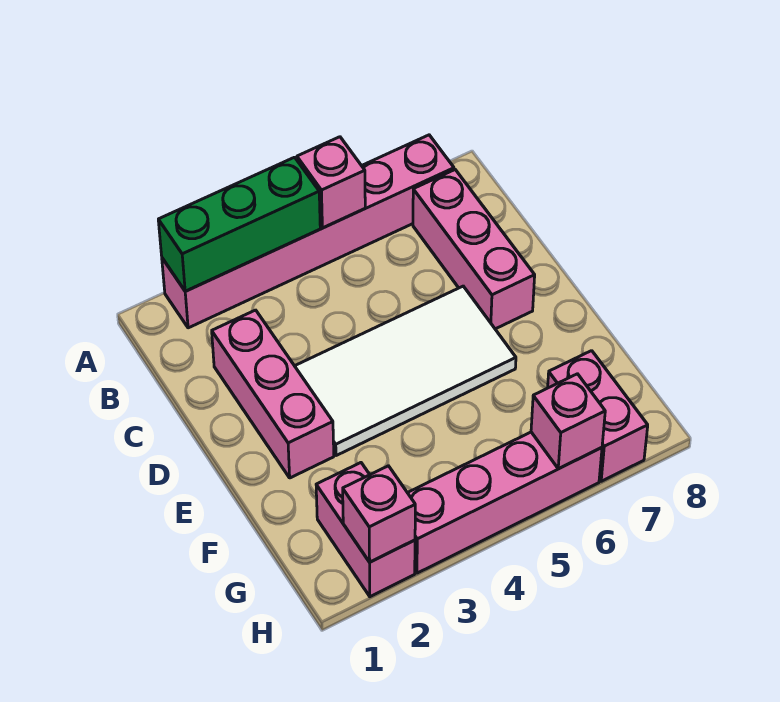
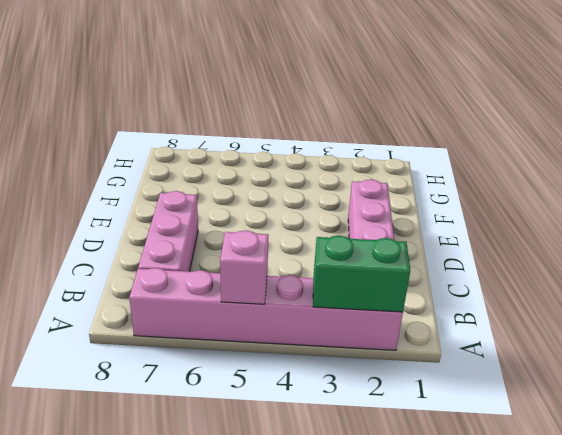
green brick A2:A3 level 2 -> green brick A2:A4 level 2
none -> white tile D3:E6 level 1
none -> pink brick G2:H2 level 1

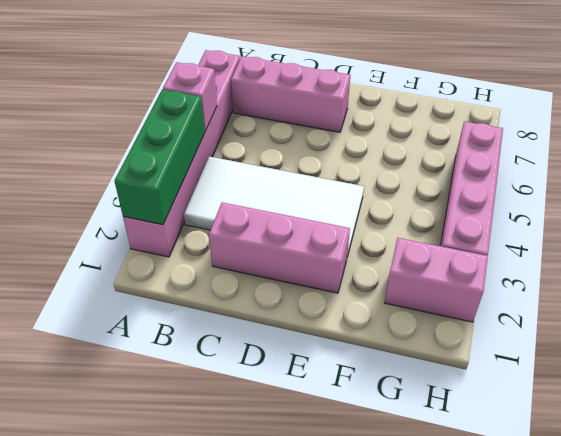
white tile B3:E4 level 1 -> white tile D3:E6 level 1
none -> pink brick G7:H7 level 1
none -> pink brick H2 level 2

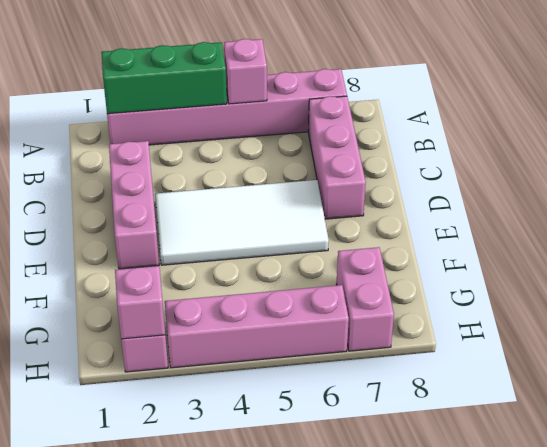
none -> pink brick H6 level 2

